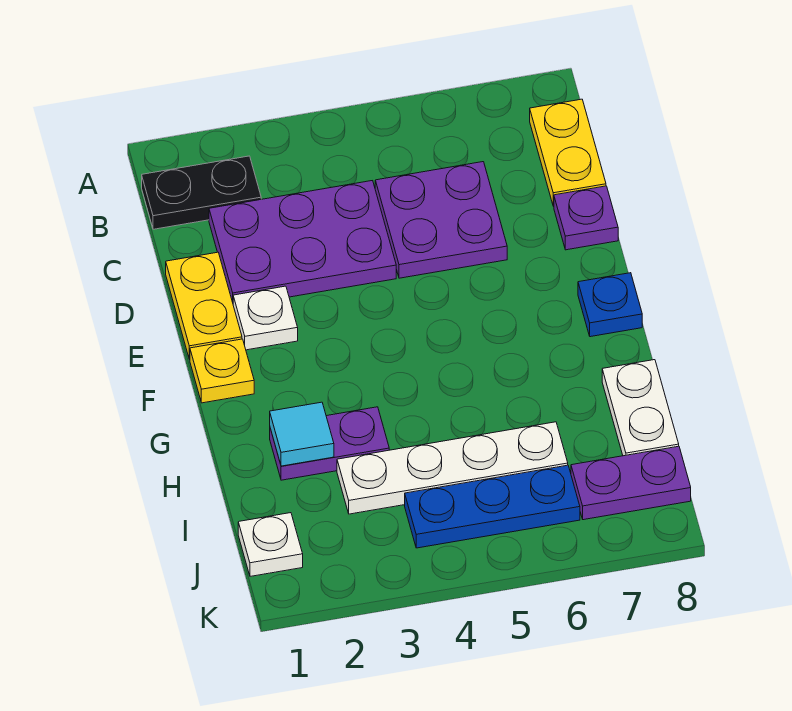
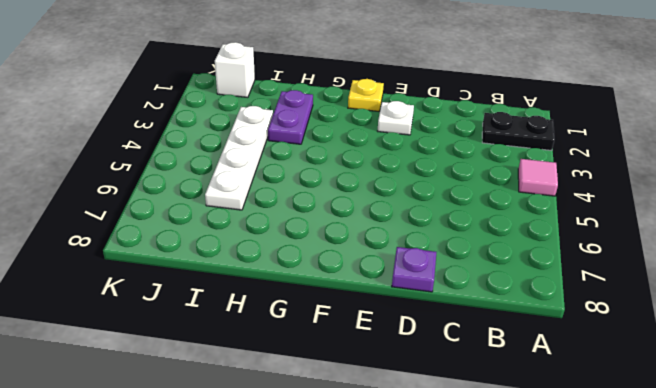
black plate A2:B2 level 1 -> black plate B1:B2 level 1
pink tile A4 level 1 -> none
white brick J1 level 1 -> white plate J1 level 1
none -> yellow plate B8:C8 level 1
none -> purple plate C2:D4 level 1
none -> purple plate C5:D6 level 1

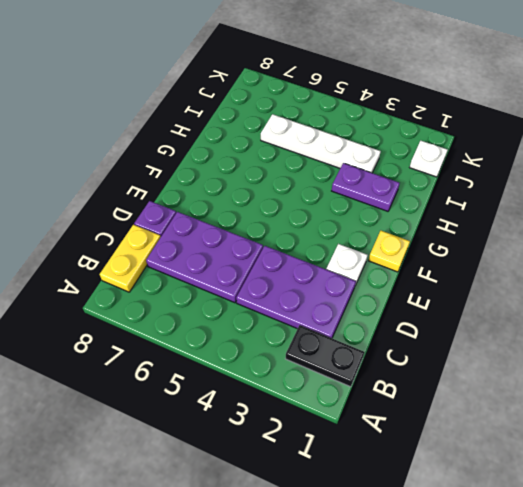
purple plate C5:D7 level 1 -> purple plate C5:D6 level 1
none -> yellow plate D1:E1 level 1
none -> blue plate F8 level 1
none -> white plate H8:I8 level 1

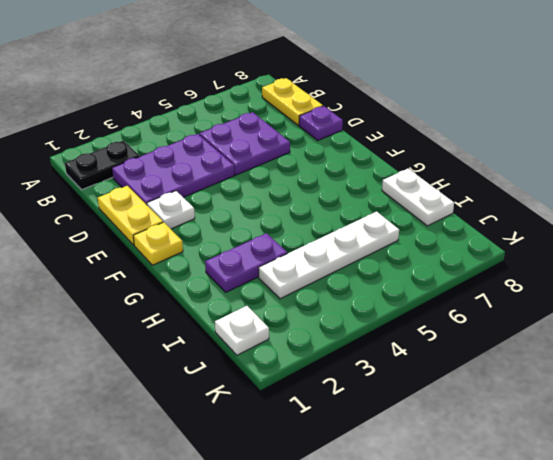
none -> blue plate F8 level 1
none -> blue plate J4:J6 level 1
none -> purple plate J7:J8 level 1

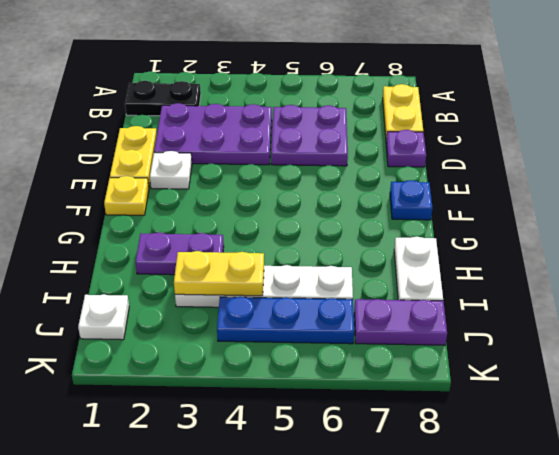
yellow plate I3:I4 level 2 -> none
none -> cyan tile H2 level 2

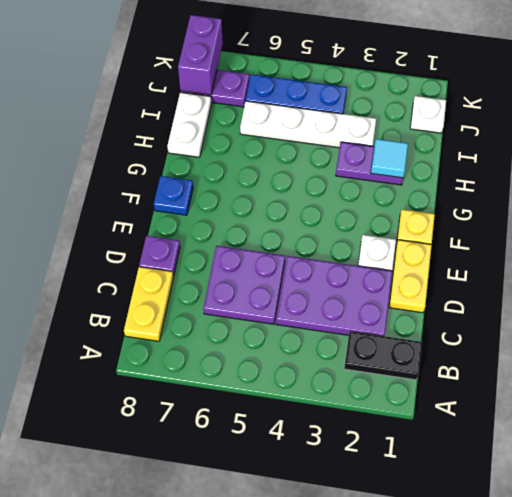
purple brick J8:K8 level 2 -> none

